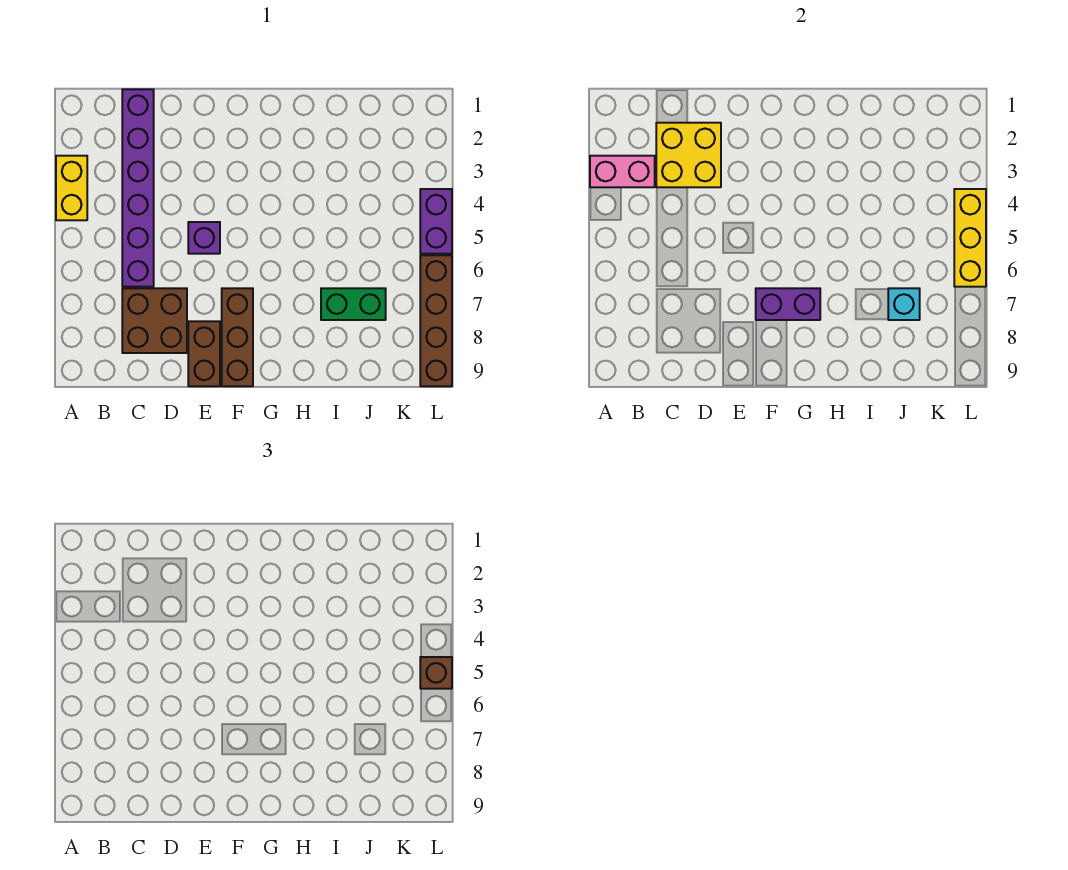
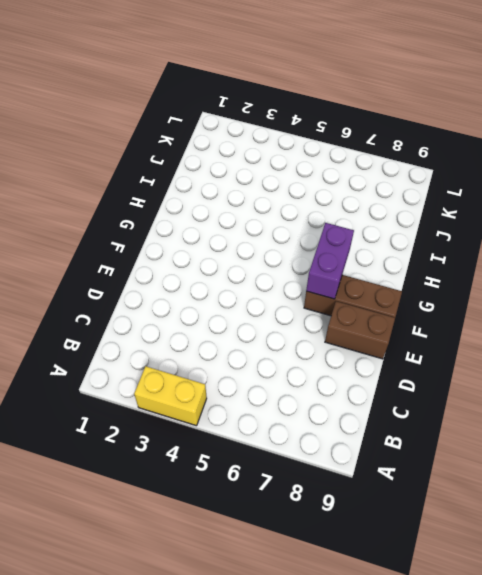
none -> purple brick C1:C6 level 1
none -> brown brick C7:D8 level 1
none -> purple brick E5 level 1

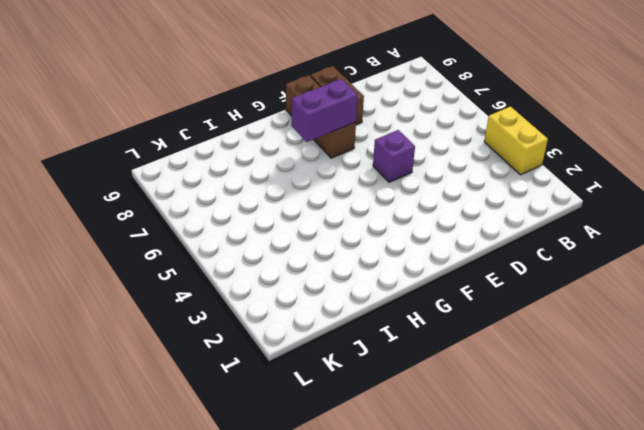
none -> purple brick C1:C6 level 1
none -> brown brick C7:D8 level 1
none -> green brick I7:J7 level 1

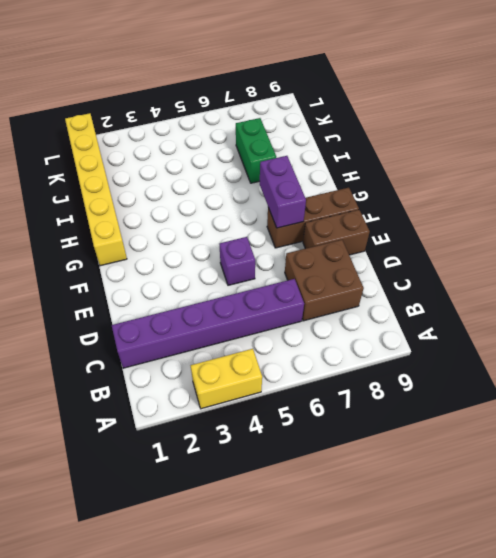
yellow brick G1:L1 level 1 -> none
none -> purple brick L4:L5 level 1
none -> brown brick L6:L9 level 1
none -> pink brick A3:B3 level 2

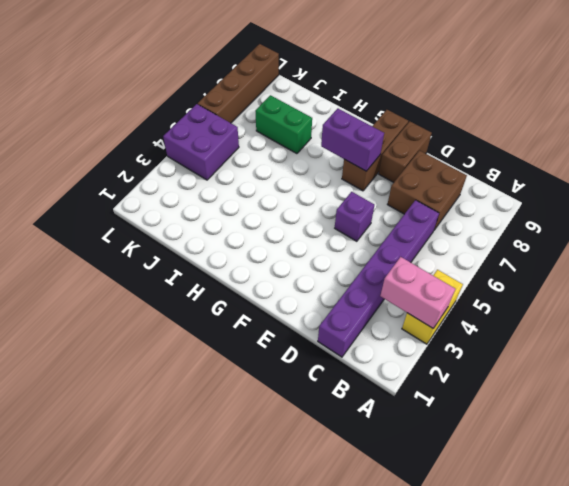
purple brick K4:L5 level 1 -> purple brick L4:L5 level 1
none -> yellow brick C2:D3 level 2
none -> cyan brick J7 level 2
none -> yellow brick L4:L6 level 2

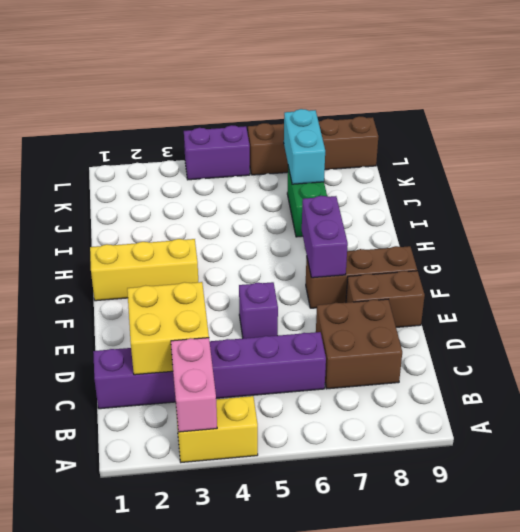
yellow brick G1:G3 level 1 -> yellow brick L4:L6 level 2
cyan brick J7:K7 level 2 -> cyan brick J7 level 2
none -> brown brick L5 level 3

